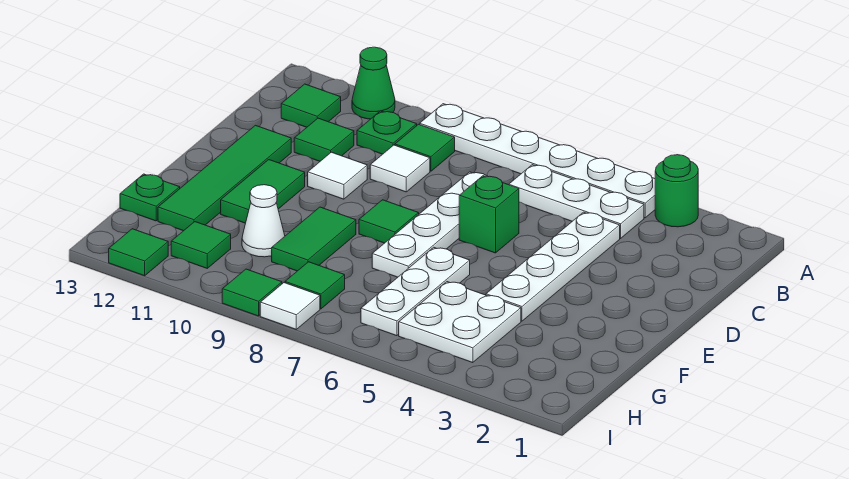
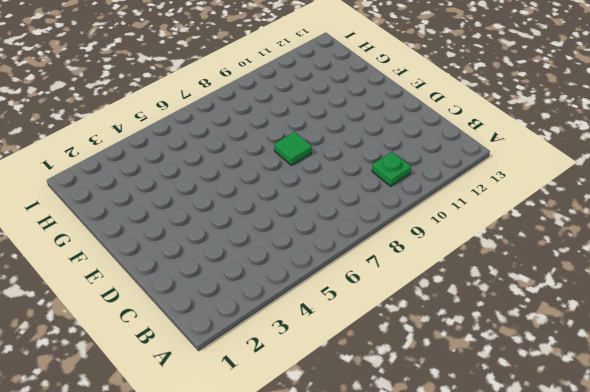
none -> green round brick A3 level 1
none -> white plate A4:A9 level 1
none -> green cone A11 level 1

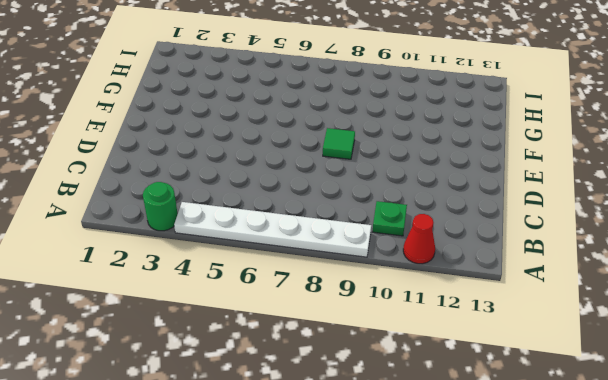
red cone A11 level 1 -> green cone A11 level 1
none -> white plate B4:B6 level 1
none -> green tile B9 level 1
none -> green tile B12 level 1

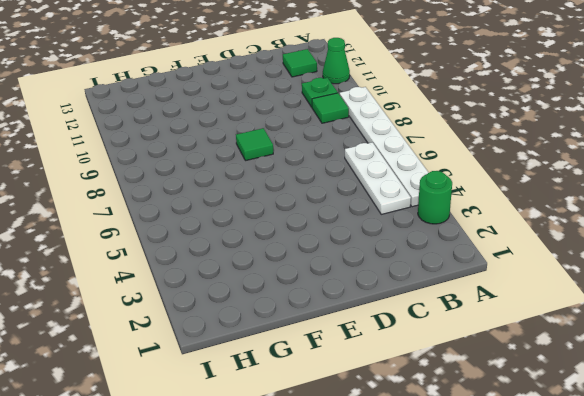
none -> white plate C4:F4 level 1
none -> white plate C7:F7 level 1
none -> white tile C9 level 1

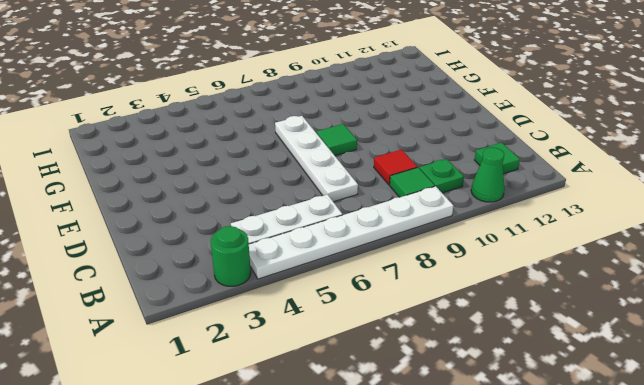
red tile C9 level 1 -> white tile C9 level 1
none -> white plate C4:F4 level 1
none -> green tile C11 level 1
none -> green brick D6 level 1

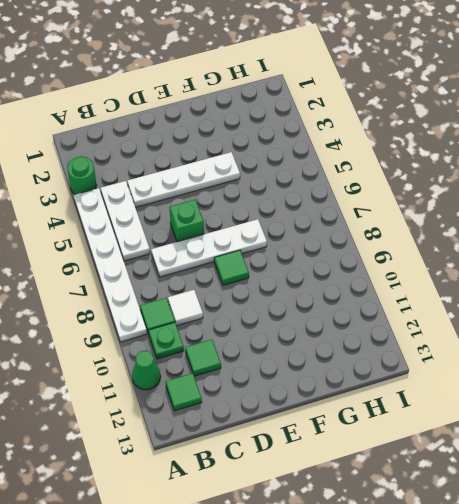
none -> white tile D10 level 1
none -> green tile D12:G12 level 1
none -> green tile E11:F11 level 1

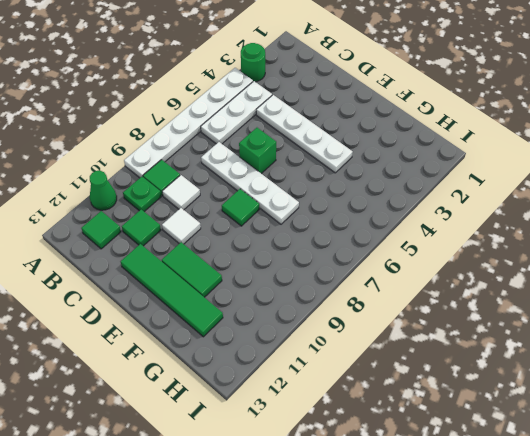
none -> white plate F6:H6 level 1
none -> green tile F9:G9 level 1
none -> white plate G4:H5 level 1

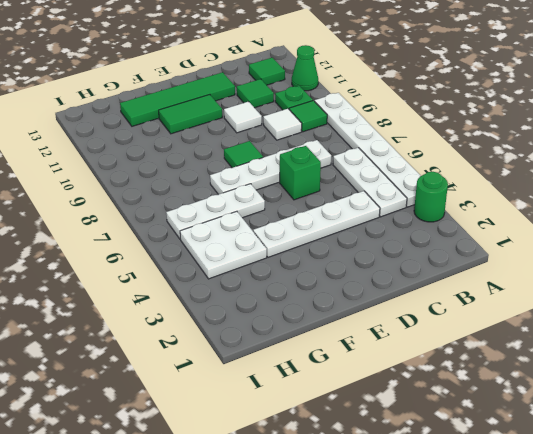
none -> green tile F9:G9 level 1
none -> white cone G10 level 1
none -> green plate G13 level 1

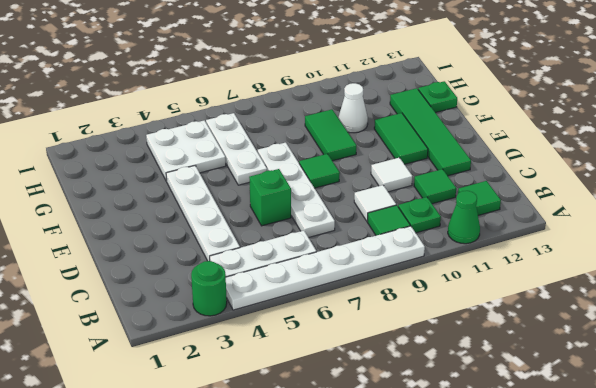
none -> green tile H8 level 1
none -> green tile H11 level 1
none -> white tile I8 level 1

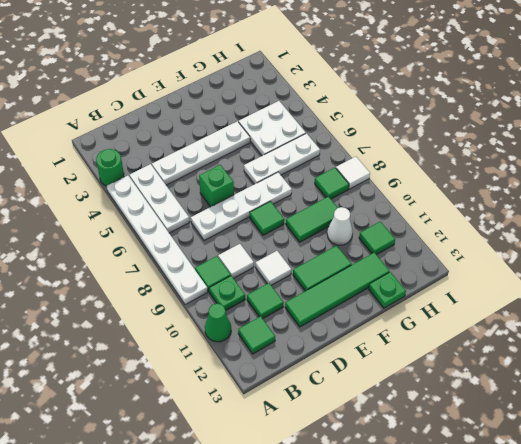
none -> green tile I9 level 1
none -> green tile I12 level 1

